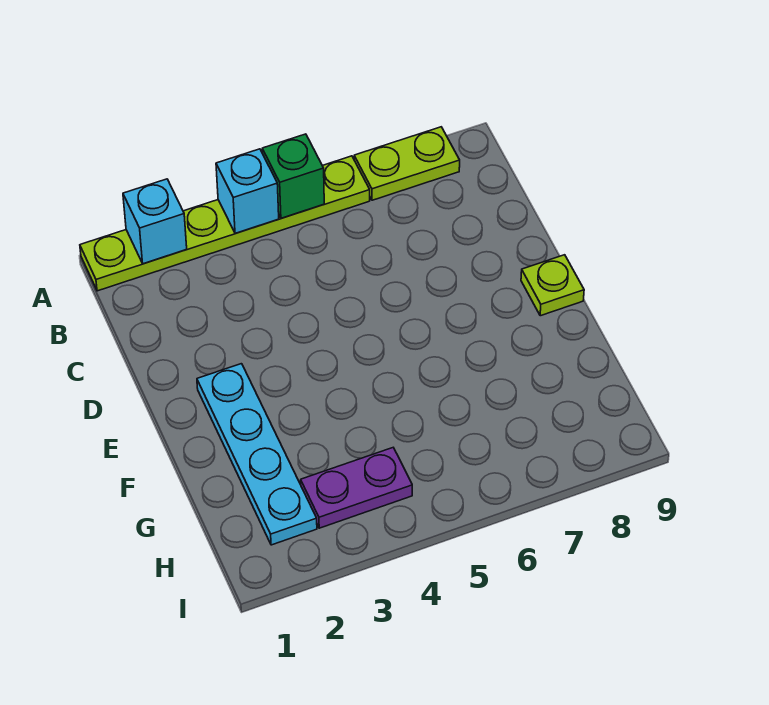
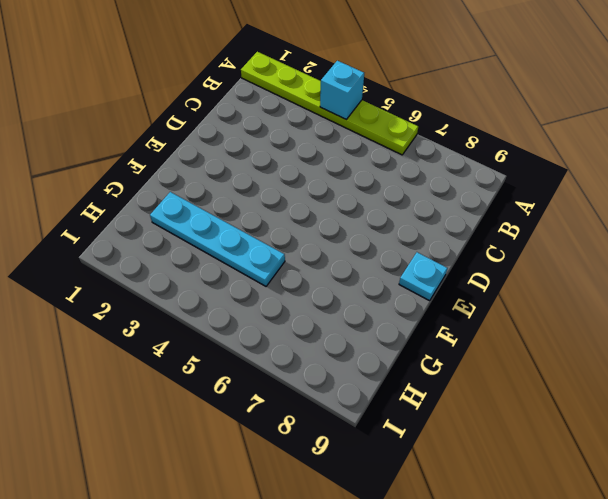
cyan plate E9 level 1 -> lime plate E9 level 1
cyan plate G2:G5 level 1 -> cyan plate E2:H2 level 1
none -> lime plate A7:A8 level 1
none -> purple plate H3:H4 level 1

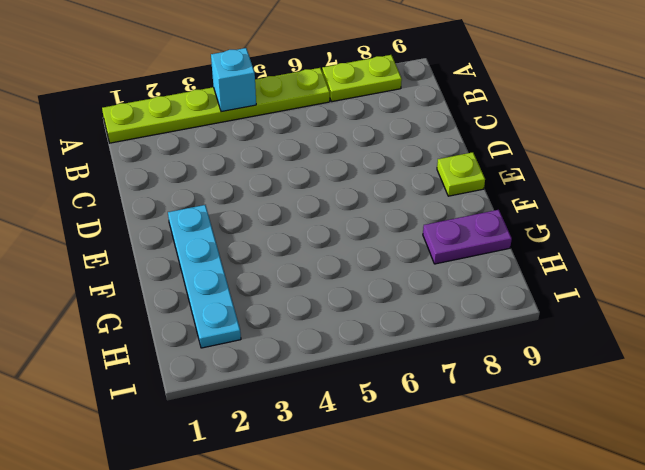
purple plate G8:G9 level 1 -> purple plate H3:H4 level 1
none -> cyan brick A2 level 2
none -> green brick A5 level 2

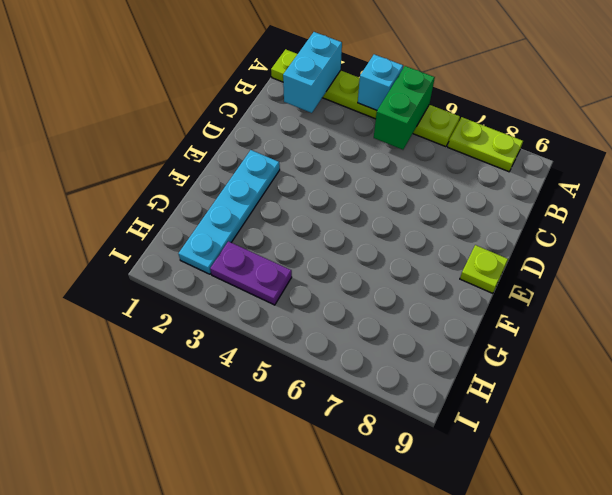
cyan brick A2:B2 level 2 -> cyan brick A2 level 2
green brick A5:B5 level 2 -> green brick A5 level 2

